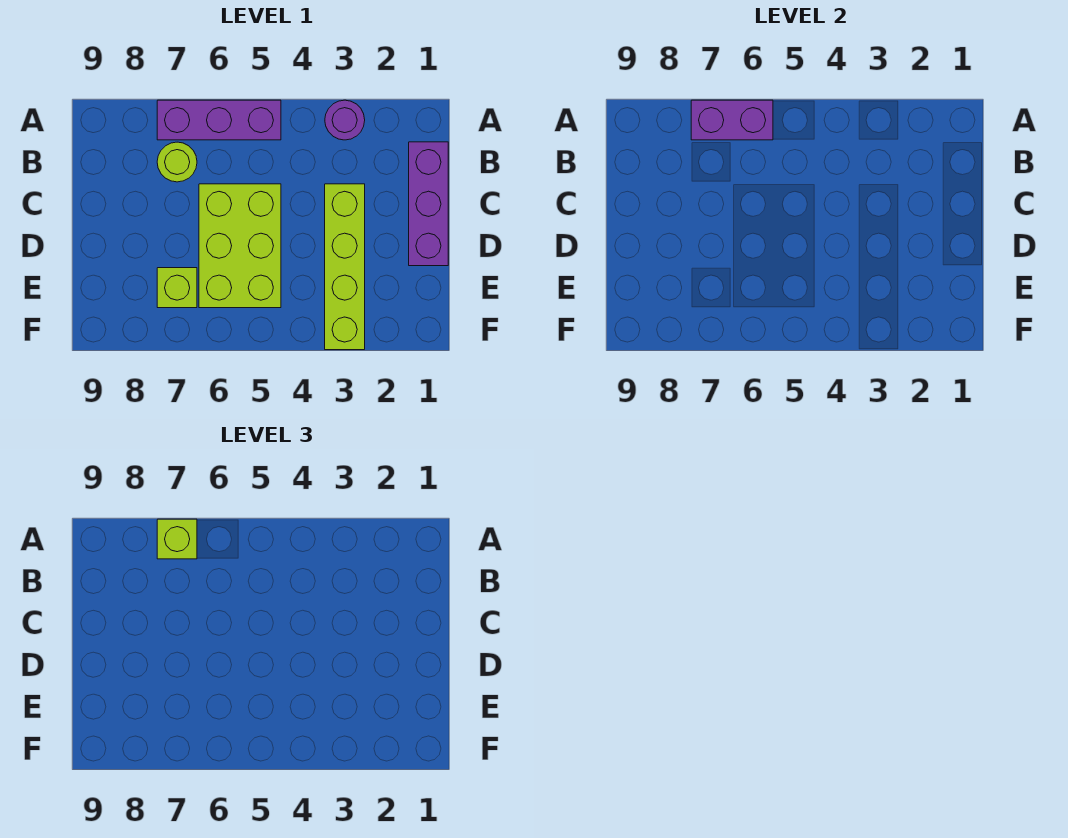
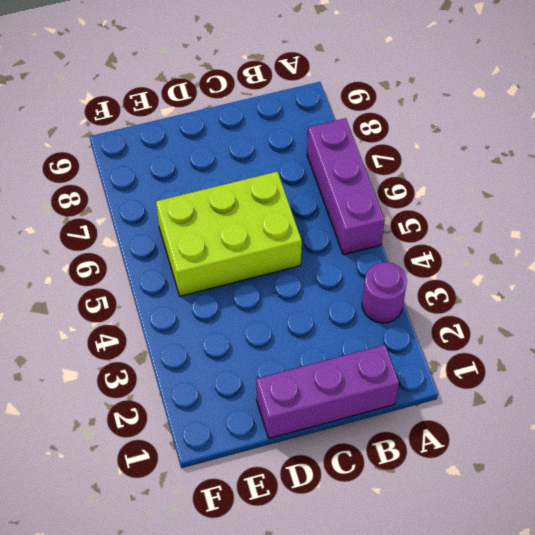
none -> lime round brick B7 level 1
none -> lime brick C3:F3 level 1

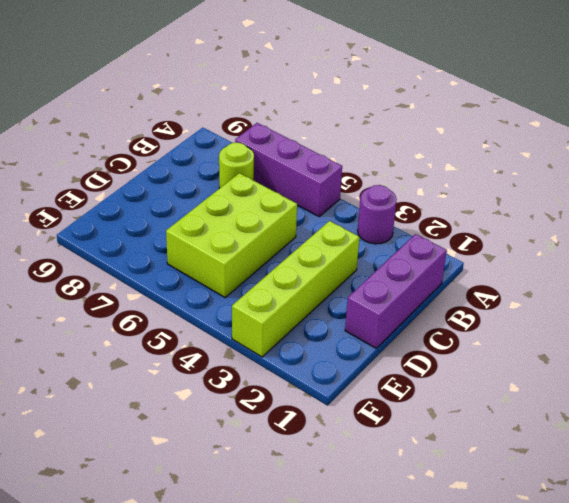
none -> lime brick E7 level 1
none -> purple brick A6:A7 level 2

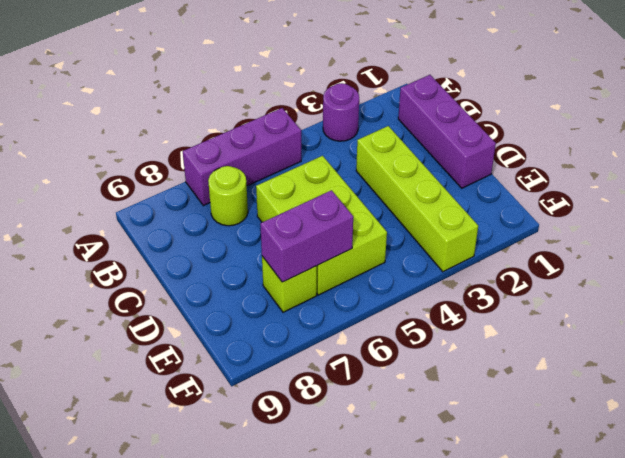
purple brick E6:E7 level 2 -> purple brick A6:A7 level 2
none -> lime brick A7 level 3

